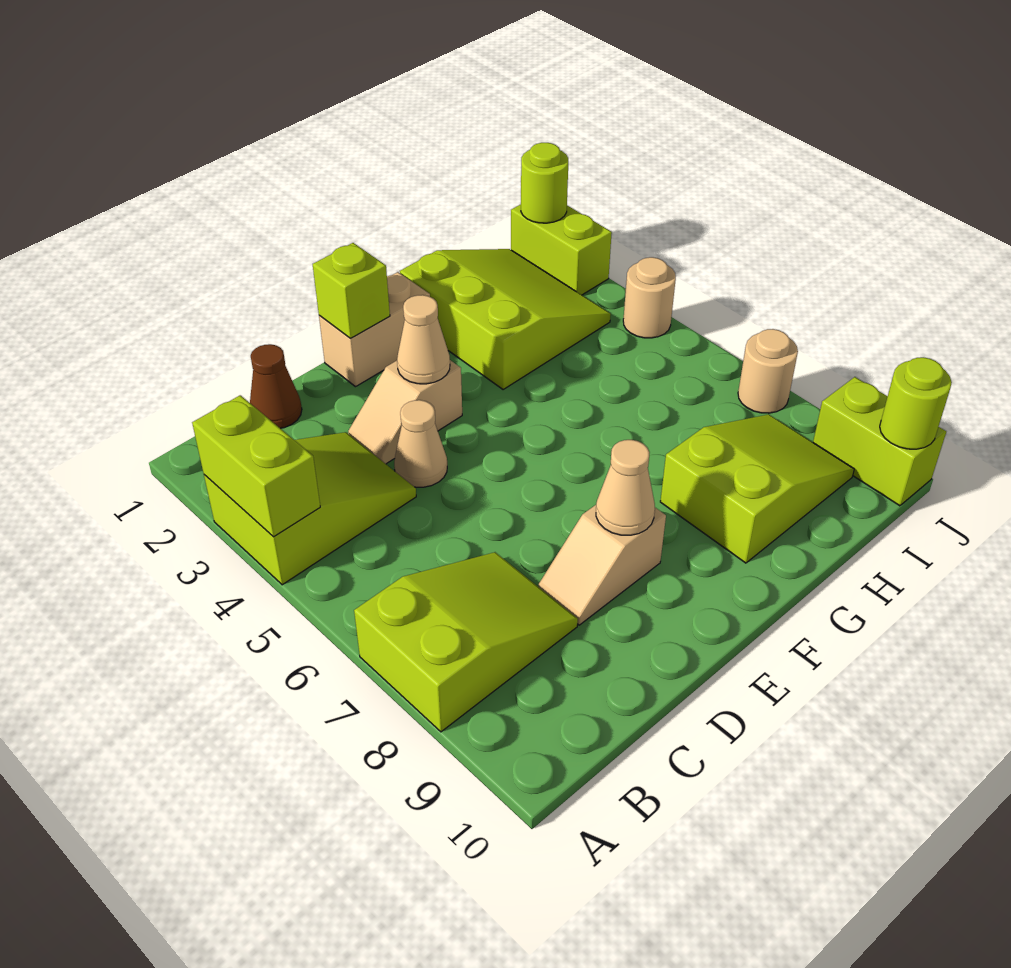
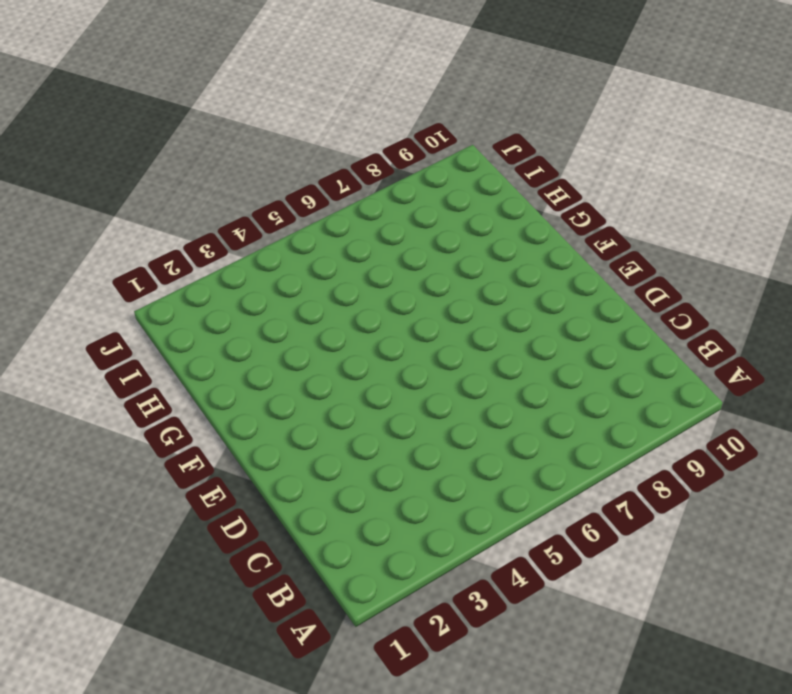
none -> lime slope A3:C4 level 1 top A
none -> lime slope A7:C8 level 1 top A
none -> brown cone C1 level 1

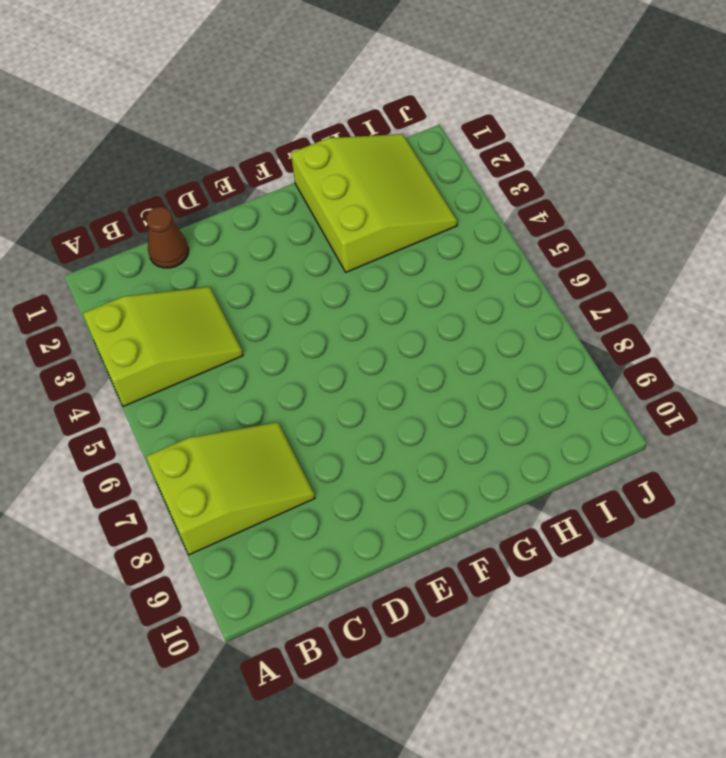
none -> tan slope D3:E3 level 1 top E
none -> tan cone D4 level 1
none -> tan slope D8:E8 level 1 top E

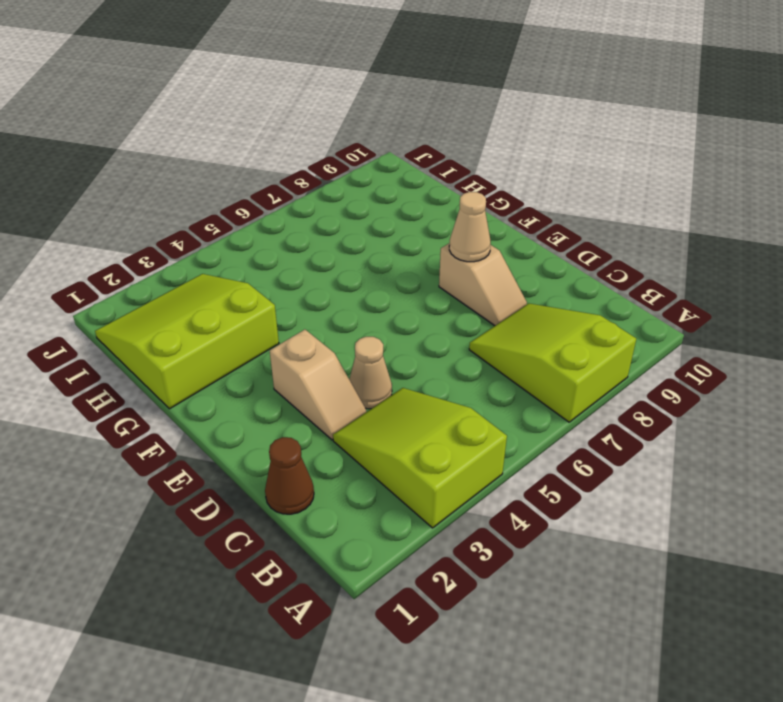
none -> tan brick E1:F1 level 1
none -> lime slope G8:I9 level 1 top G
none -> lime brick J1:J2 level 1

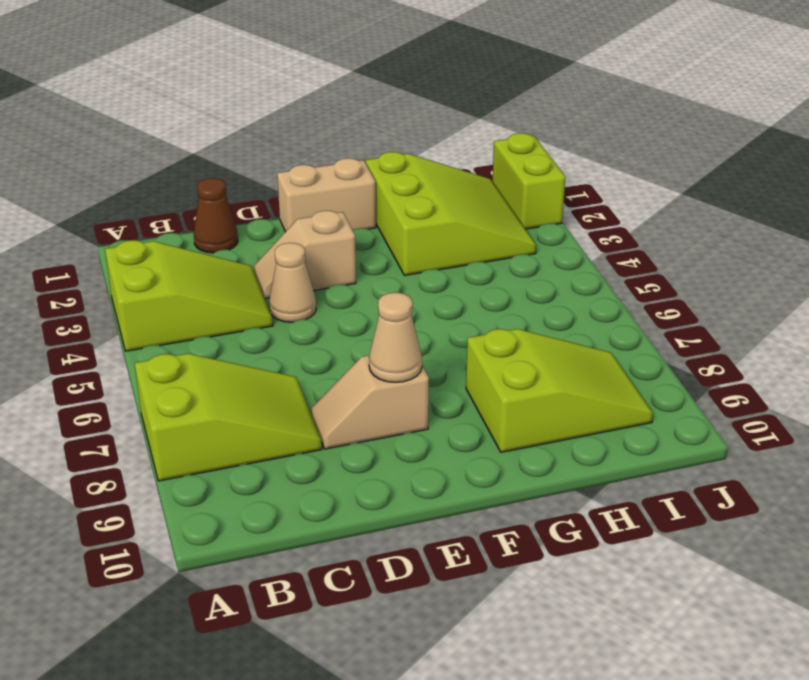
none -> tan round brick J4 level 1
none -> tan round brick J7 level 1
none -> lime brick J9:J10 level 1

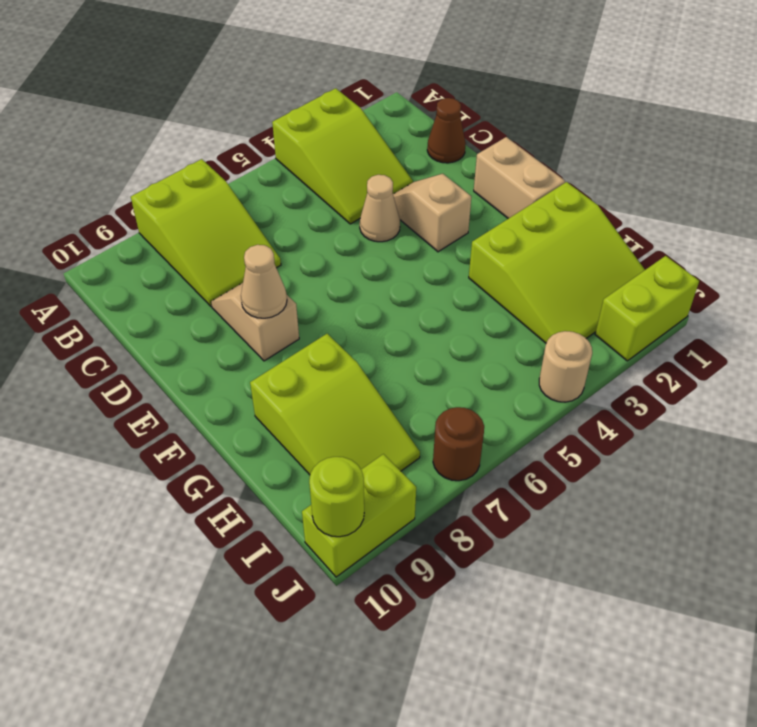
brown round brick J7 level 1 -> tan round brick J7 level 1
none -> lime brick A3:A4 level 2
none -> lime brick E1 level 2
none -> tan cone E3 level 2

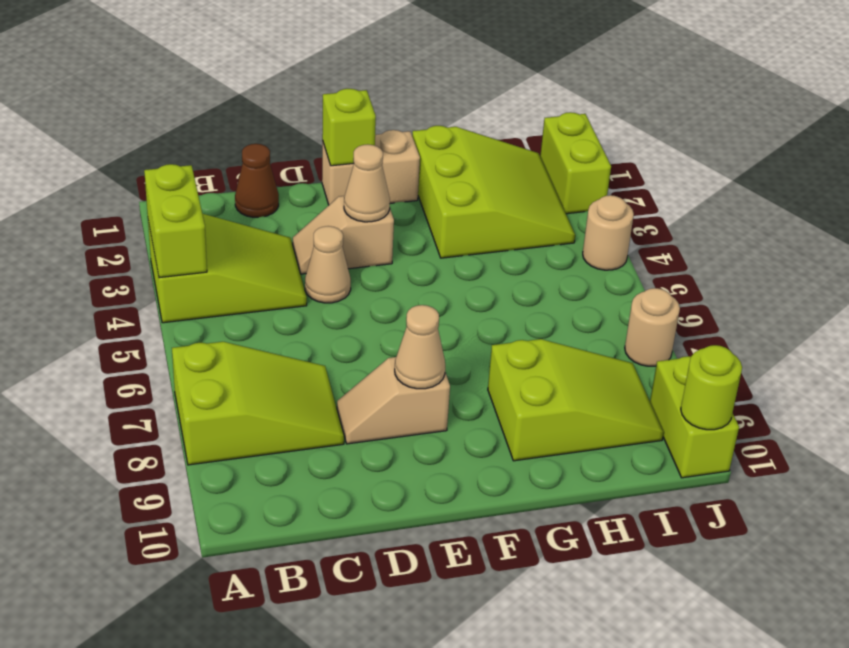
none -> lime round brick J1 level 2

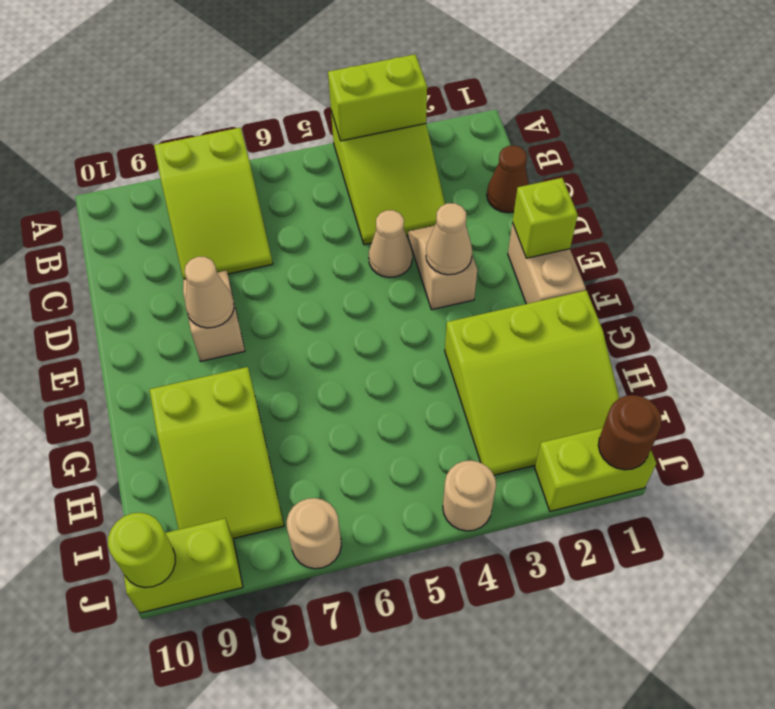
brown round brick J1 level 2 -> lime round brick J1 level 2

